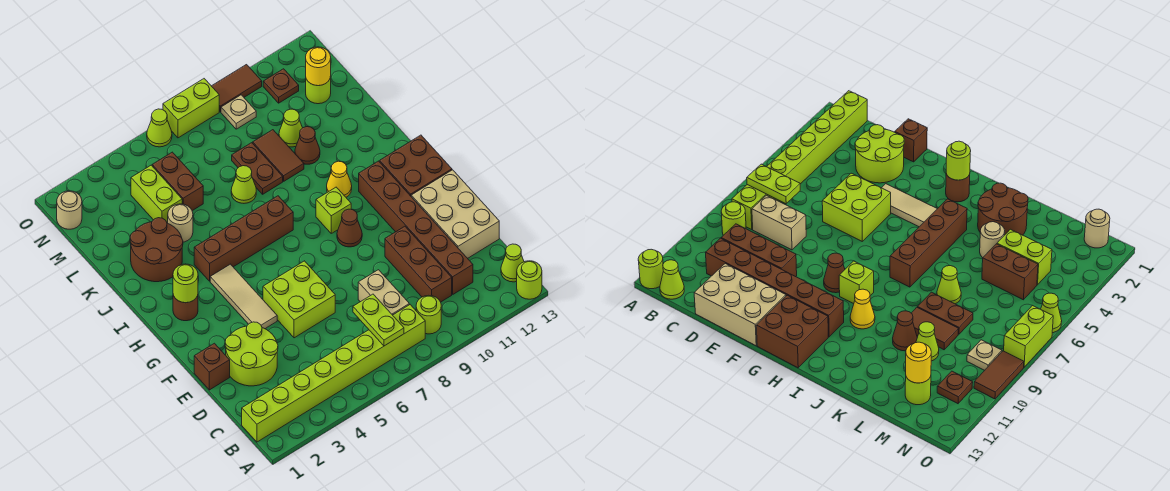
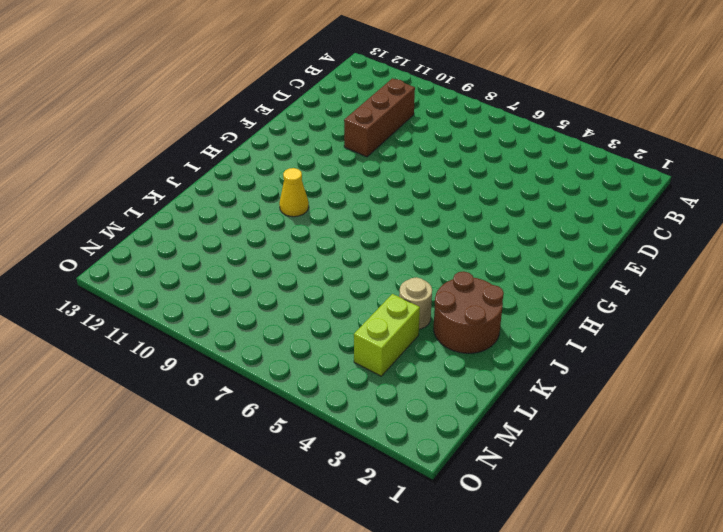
none -> lime round brick A13 level 1
none -> lime brick B1:B8 level 1
none -> lime round brick B9 level 1
none -> lime cone B13 level 1

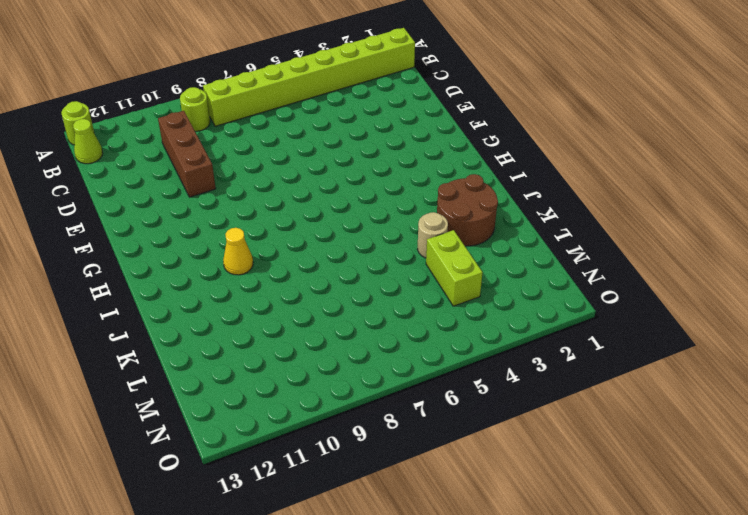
none -> tan brick C8:D8 level 1
none -> brown brick C11:H11 level 1
none -> lime round brick D2:E3 level 1
none -> tan brick D12:F13 level 1

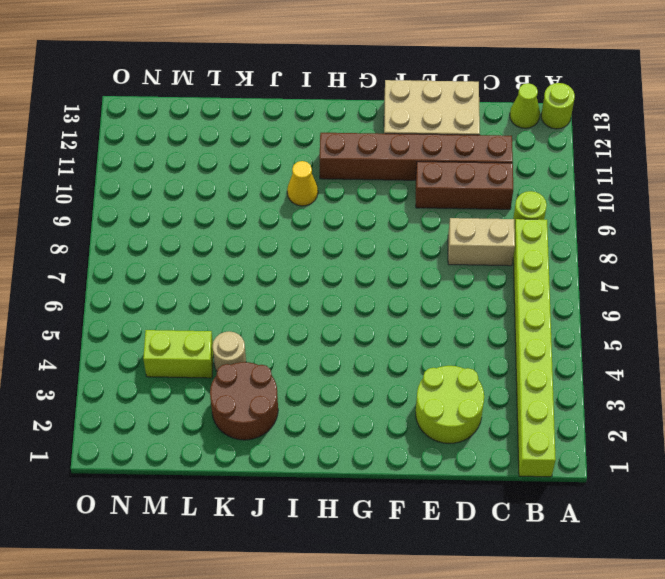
none -> brown brick E1 level 1
none -> lime brick E5:F6 level 1
none -> tan tile F4:H4 level 1
none -> brown cone G9 level 1

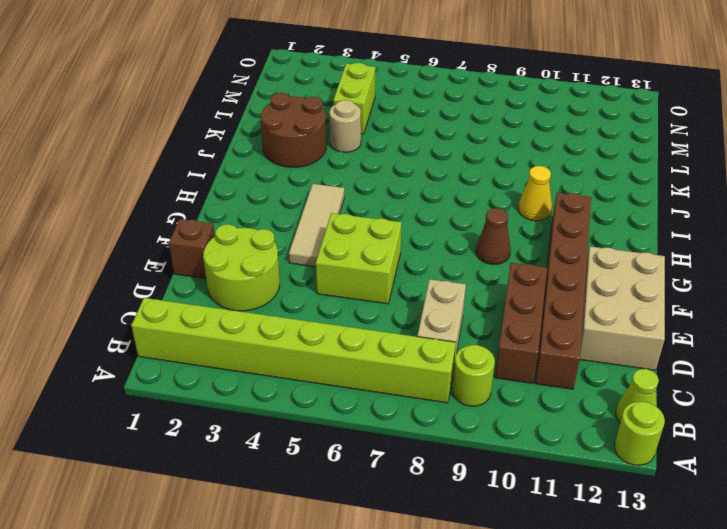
none -> brown brick G12:H13 level 1
none -> brown round brick H2 level 1
none -> lime brick H9 level 1
none -> brown brick I4:I7 level 1

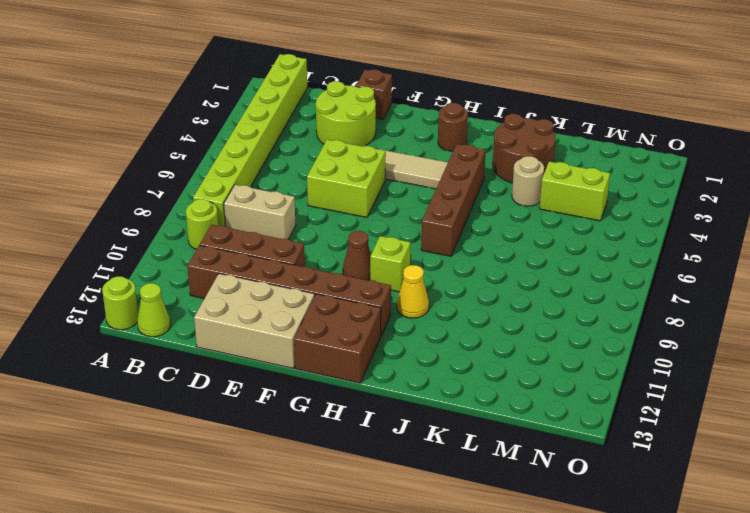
none -> lime cone K7 level 1
none -> brown plate K8:L8 level 1
none -> brown tile K9:L9 level 1
none -> brown cone K10 level 1

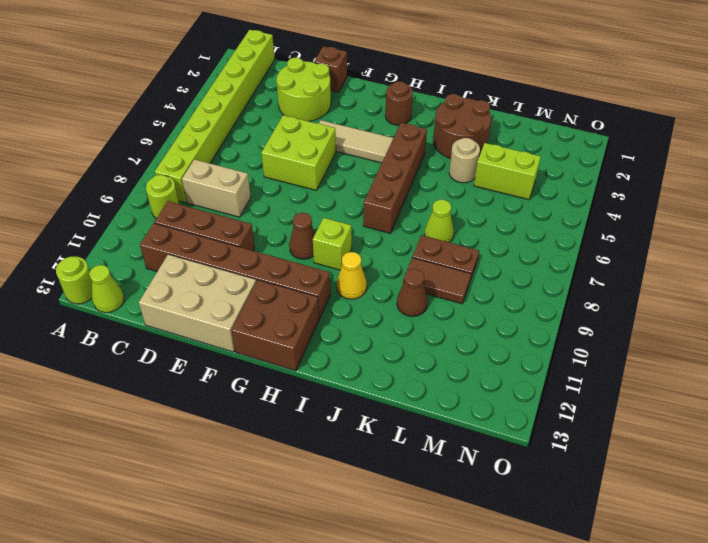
none -> brown brick L5:M5 level 1
none -> lime cone L10 level 1
none -> lime round brick M12 level 1
none -> tan round brick N1 level 1

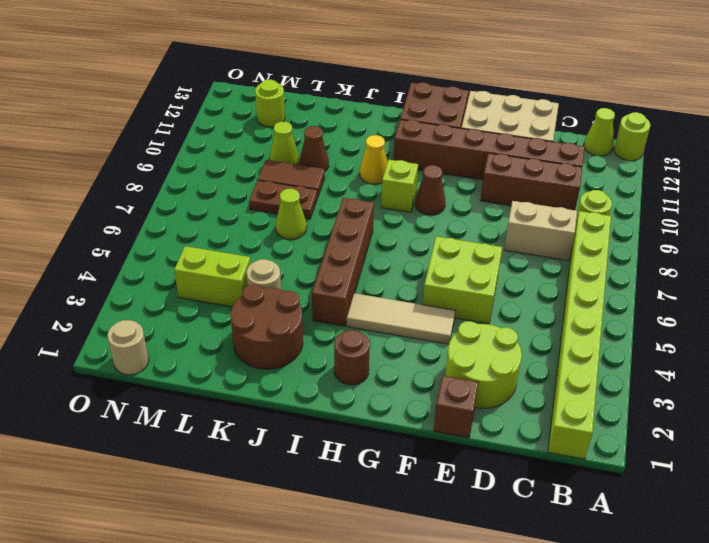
none -> brown brick L5:M5 level 1
none -> tan plate N9 level 1
none -> brown plate N11 level 1
none -> lime cone O6 level 1

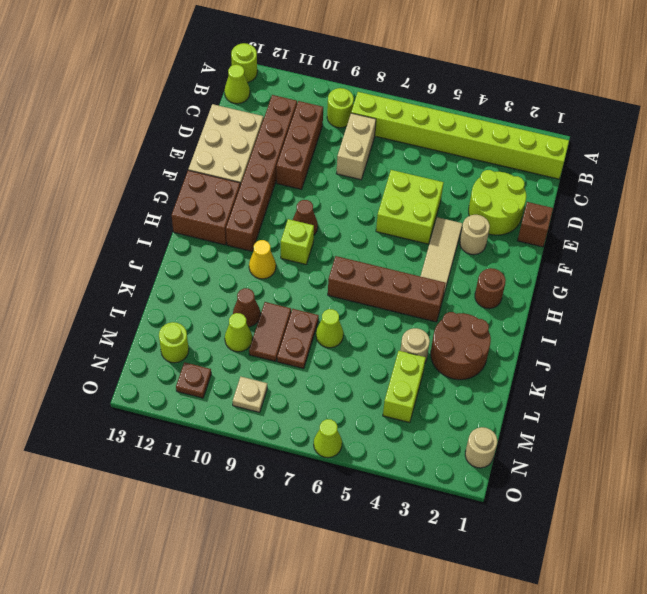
tan round brick F3 level 1 -> none
none -> brown brick L5:M5 level 1
none -> lime brick O7:O8 level 1
none -> brown tile O9:O10 level 1
none -> lime plate B7:C7 level 2

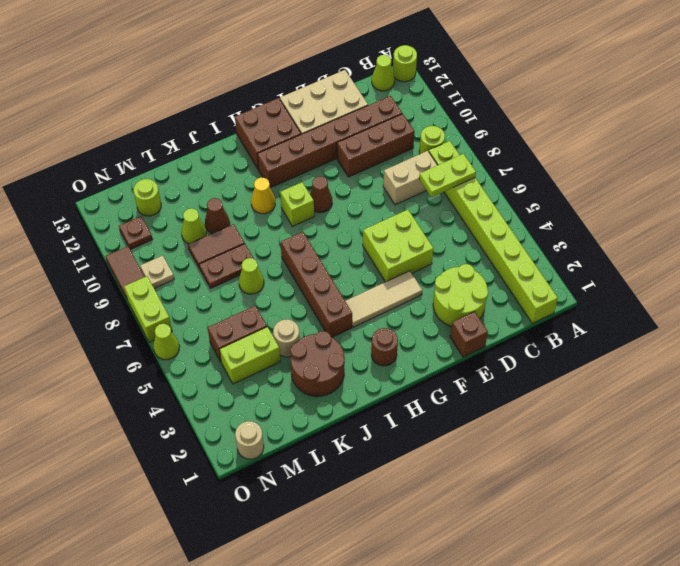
none -> lime round brick H2 level 2
none -> yellow round brick M12 level 2

